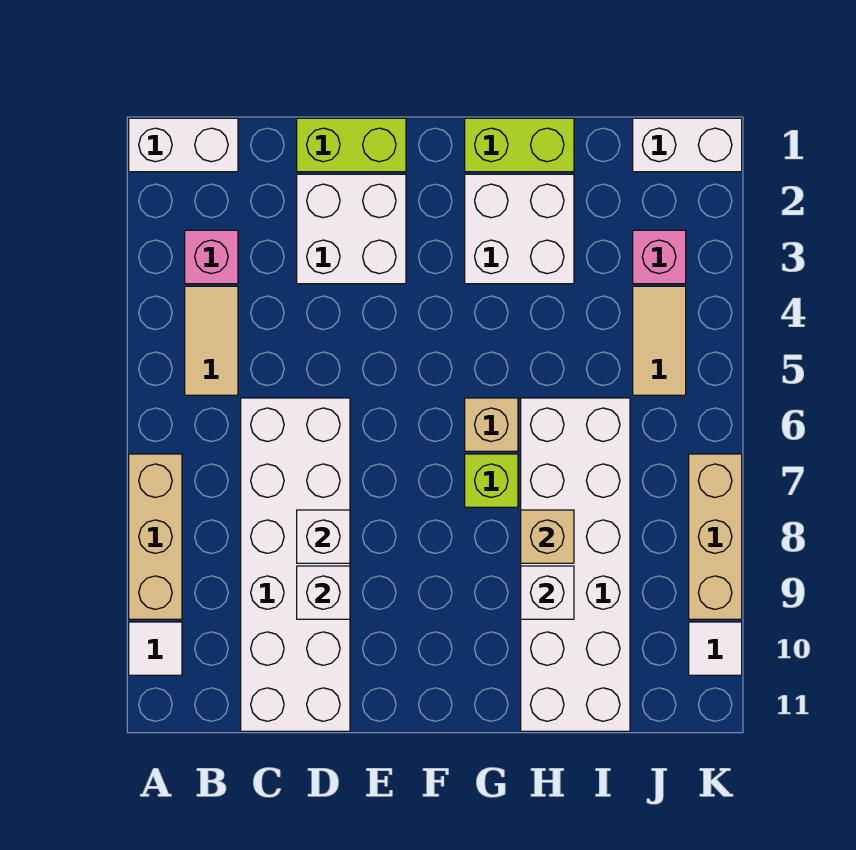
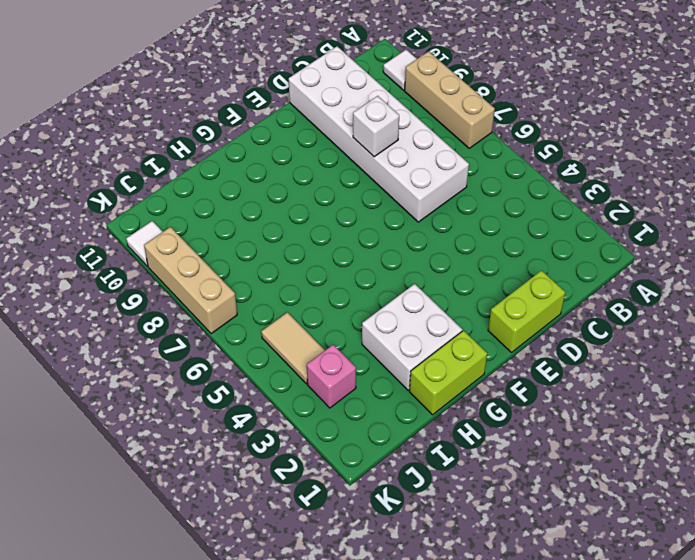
none -> white brick A1:B1 level 1
none -> pink brick B3 level 1
none -> tan tile B4:B5 level 1

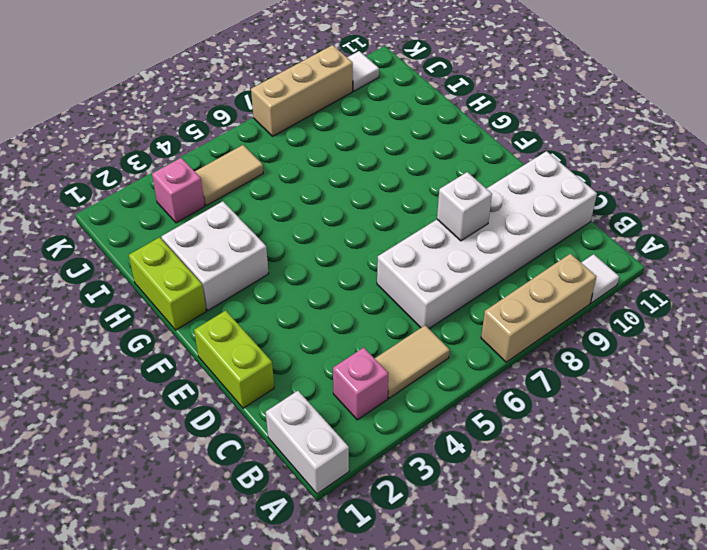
none -> white brick D2:E3 level 1
none -> tan brick G6 level 1
none -> lime brick G7 level 1

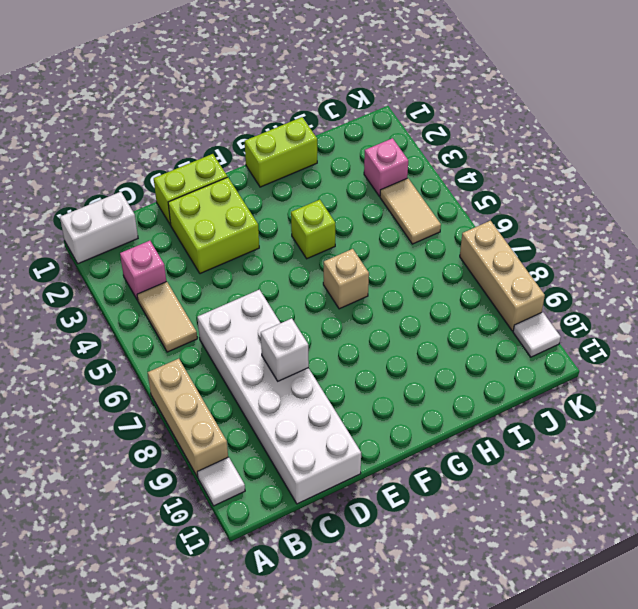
lime brick D2:E3 level 1 -> white brick D2:E3 level 1
lime brick G4 level 1 -> lime brick G7 level 1
none -> white brick G2:H3 level 1
none -> white brick H6:I11 level 1
none -> white brick J1:K1 level 1

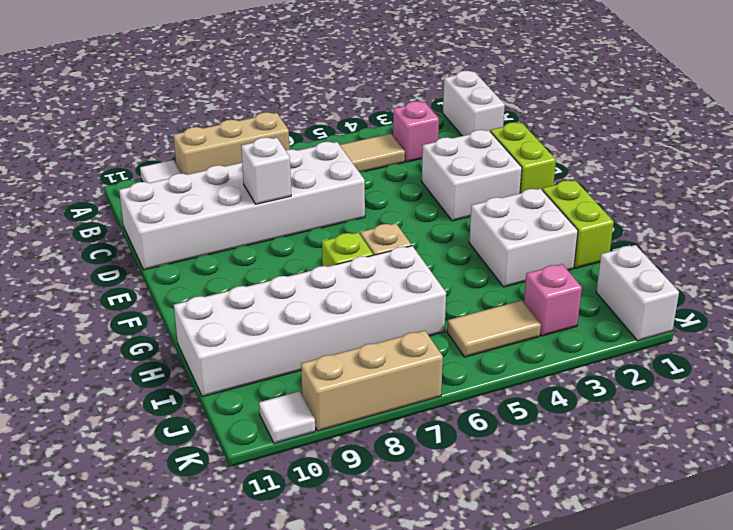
none -> white brick D9 level 2
none -> tan brick H8 level 2
none -> white brick H9 level 2

